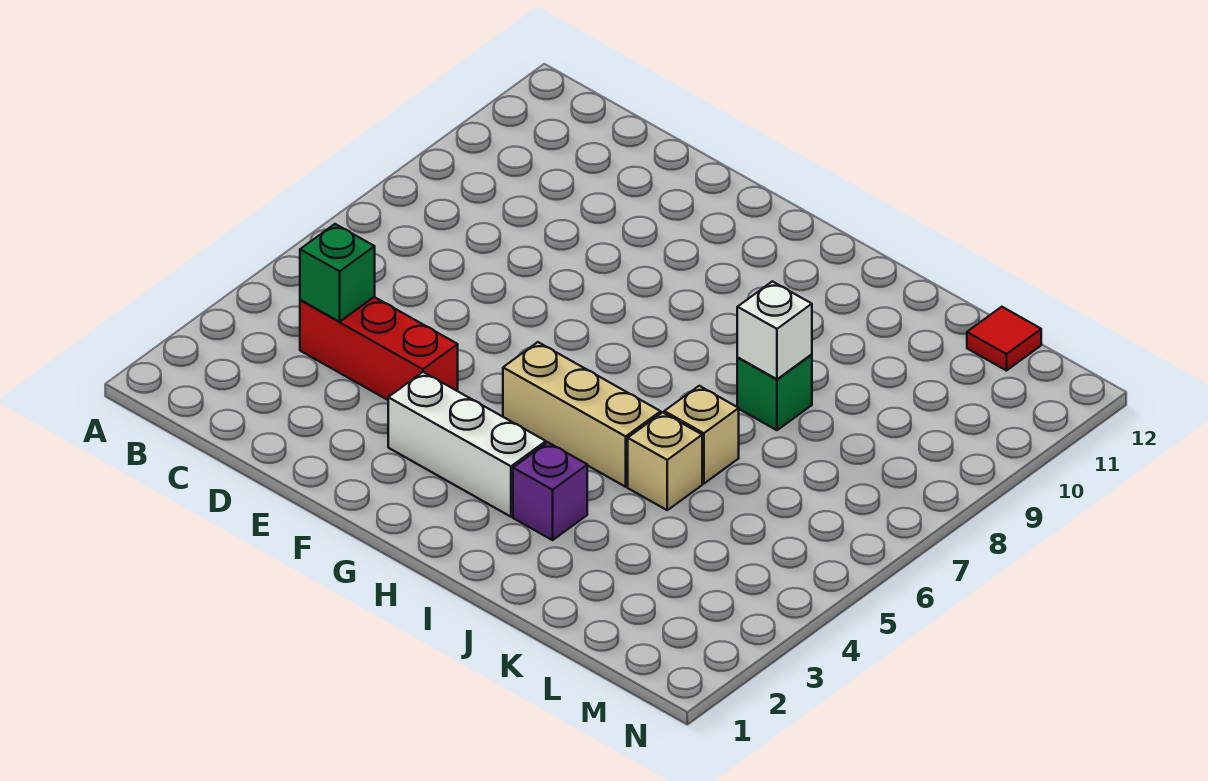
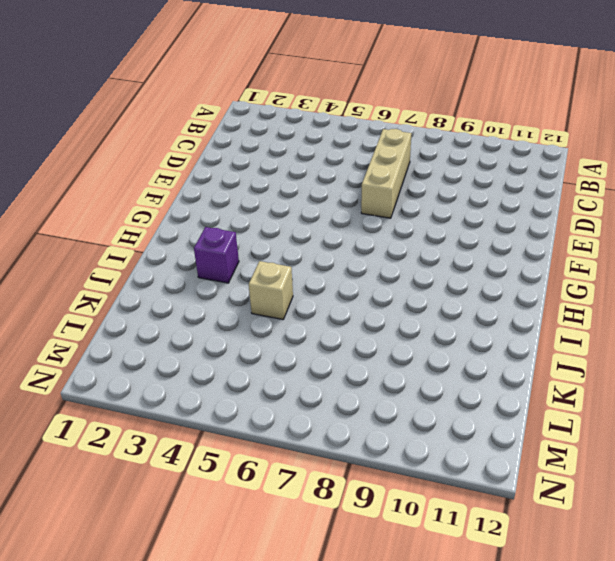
tan brick C7:E7 level 1 -> tan brick G5:I5 level 1
none -> red brick C4:E4 level 1
none -> white brick F3:H3 level 1

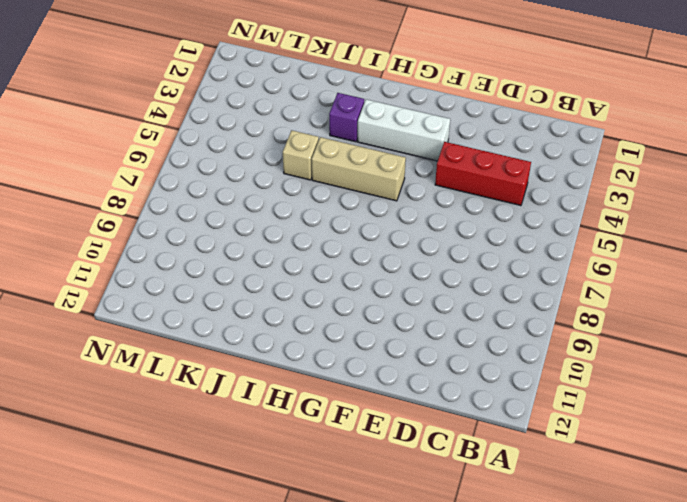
none -> tan brick J6 level 1
none -> green brick J8 level 1

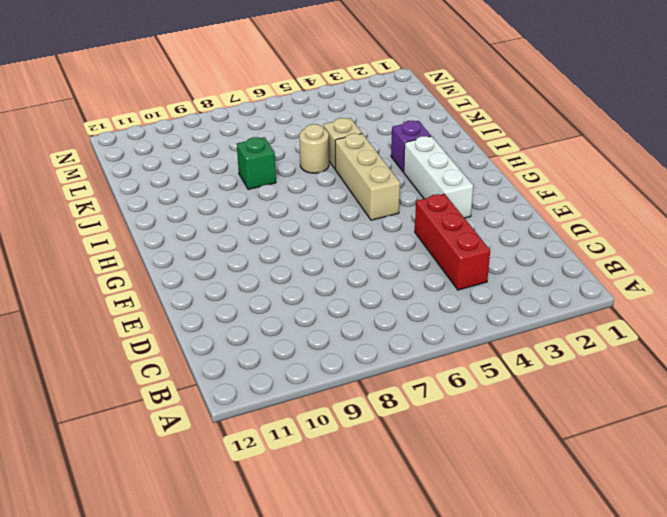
tan round brick J6 level 1 -> tan brick J6 level 1
none -> red tile L12 level 1
none -> green brick C4 level 2

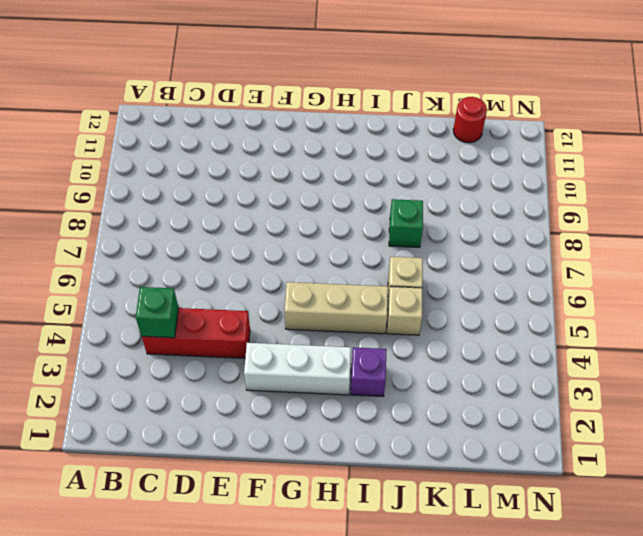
red round brick L12 level 1 -> red tile L12 level 1
none -> white brick J8 level 2

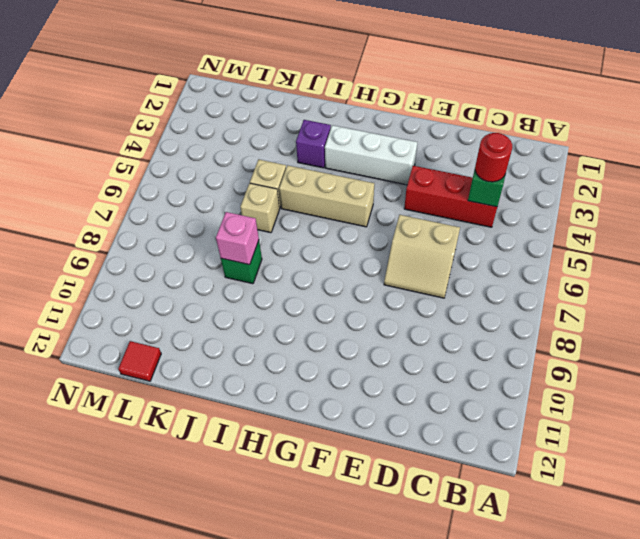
red round brick C4 level 3 -> none
tan slope D6:E7 level 1 top 6 -> none
pink brick J8 level 2 -> white brick J8 level 2

